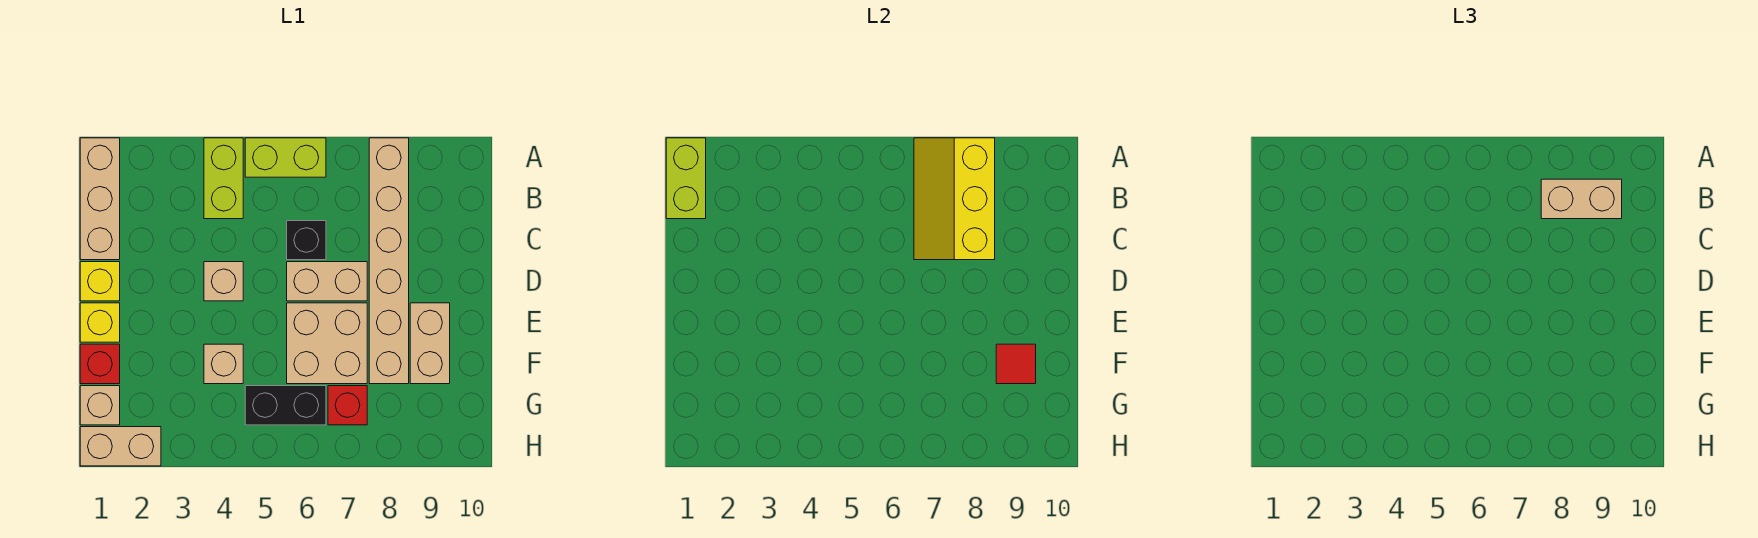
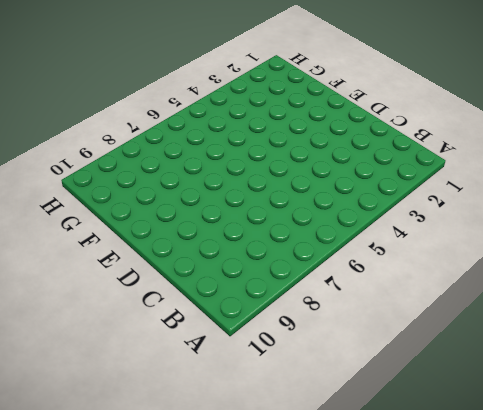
none -> tan brick A1:C1 level 1
none -> lime brick A4:B4 level 1
none -> lime brick A5:A6 level 1

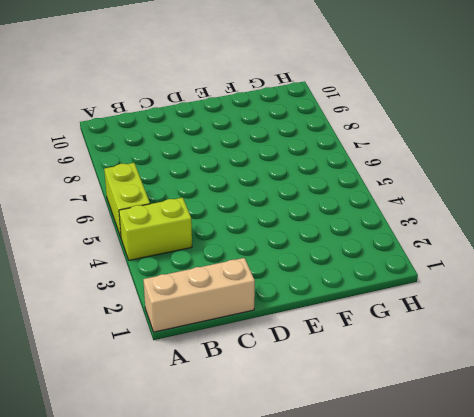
none -> tan brick A8:F8 level 1
none -> black brick C6 level 1
none -> yellow brick D1 level 1

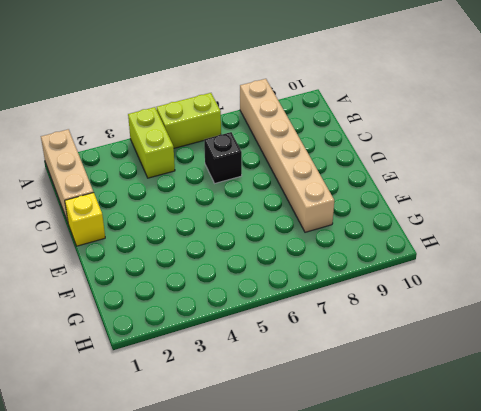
none -> tan brick D4 level 1
none -> tan brick D6:D7 level 1
none -> yellow brick E1 level 1

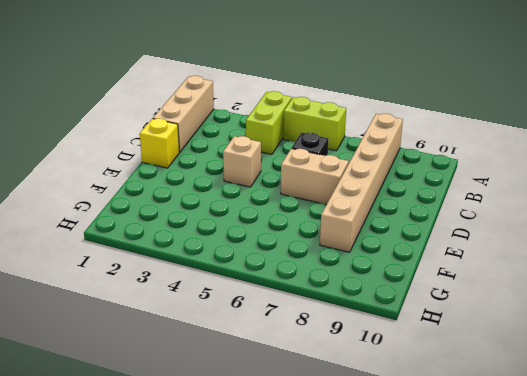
none -> yellow brick E1 level 1
none -> tan brick E6:F7 level 1
none -> tan brick E9:F9 level 1

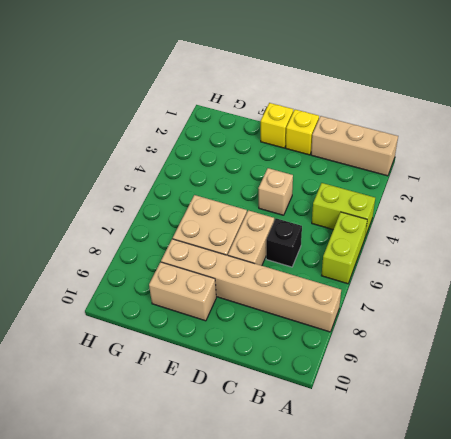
none -> red brick F1 level 1
none -> tan brick F4 level 1
none -> tan brick G1 level 1

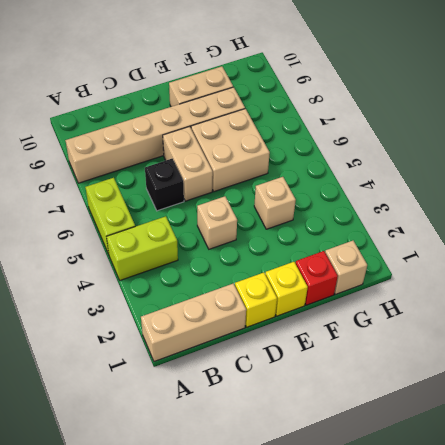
none -> black brick G5:G6 level 1
none -> red brick G7 level 1
none -> tan brick H1:H2 level 1

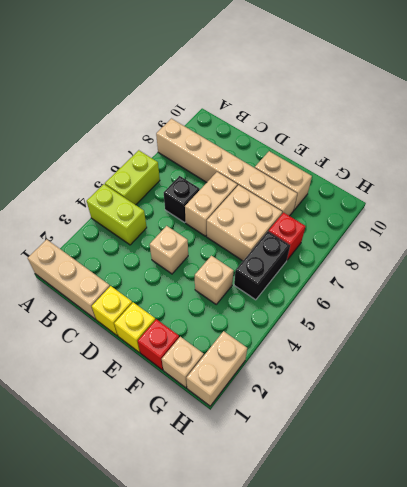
none -> lime brick A1:B1 level 2
none -> yellow slope A7:C8 level 2 top 8
none -> red tile F9 level 2

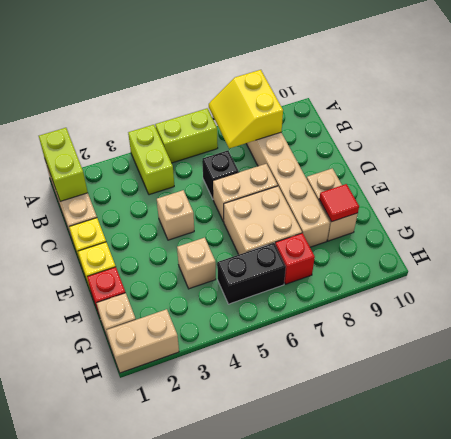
yellow slope A7:B8 level 2 top 8 -> yellow slope A7:C8 level 2 top 8
none -> tan brick B8:B9 level 3

